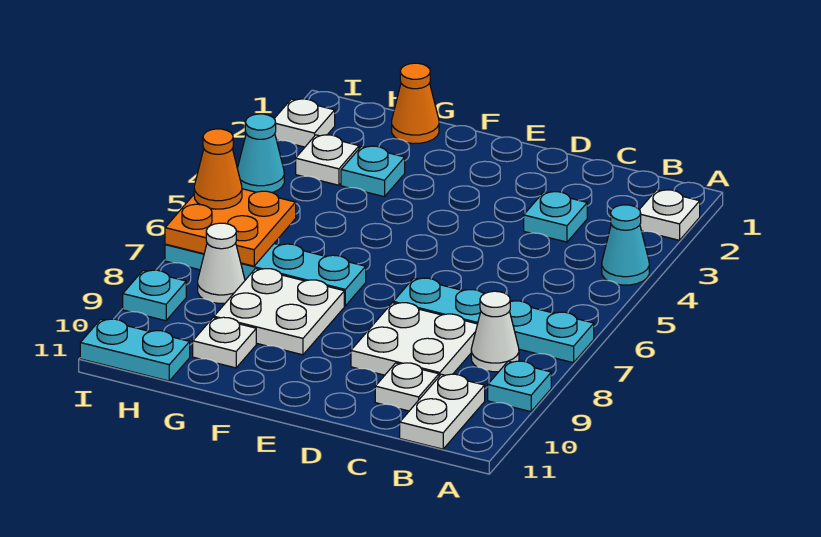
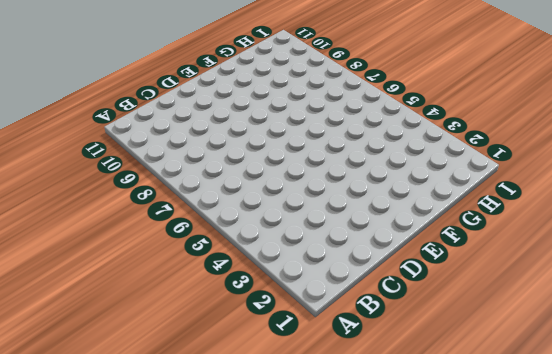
none -> white plate A2 level 1
none -> cyan cone A4 level 1
none -> cyan plate A7:D7 level 1

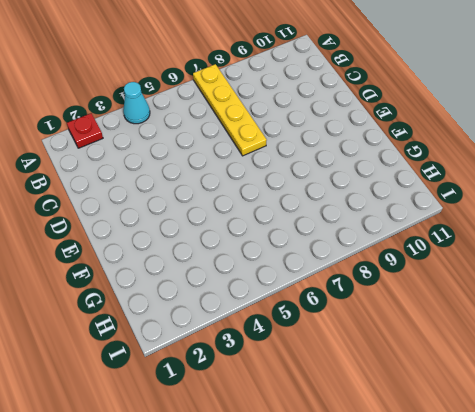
red plate A2 level 1 -> white plate A2 level 1
yellow plate A7:D7 level 1 -> cyan plate A7:D7 level 1
none -> cyan plate A9 level 1
none -> white cone B8 level 1
none -> white plate B10:B11 level 1

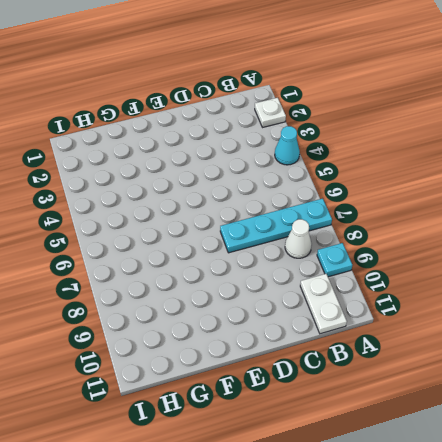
none -> cyan plate C3 level 1
none -> white plate C8:D9 level 1
none -> white plate C10 level 1

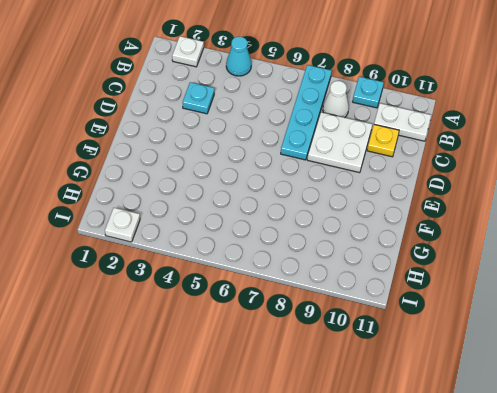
yellow plate C10 level 1 -> white plate C10 level 1
none -> cyan plate F7:I7 level 1
none -> white plate F8:G9 level 1
none -> orange cone G1 level 1

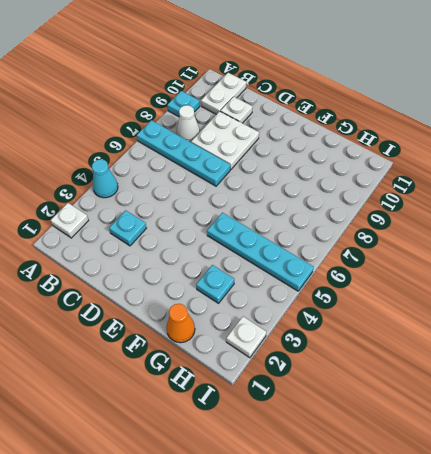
cyan plate F5:I5 level 1 -> cyan plate F7:I7 level 1
none -> white plate F8:G9 level 1
none -> white plate G10 level 1
none -> white plate H3 level 1

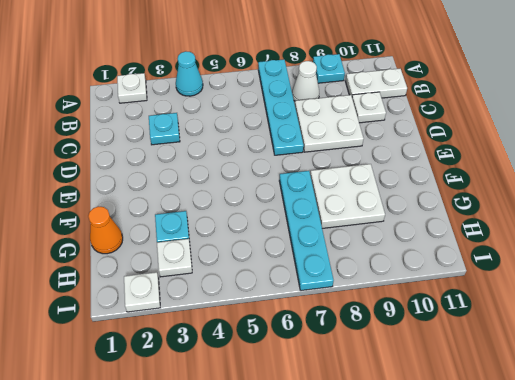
none -> white plate G10 level 1
none -> white cone H8 level 1
none -> cyan plate H11:I11 level 1

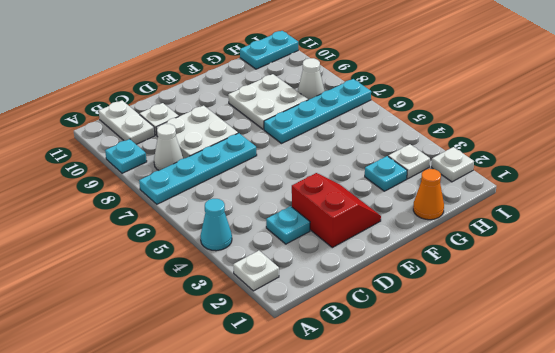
red slope D2:E3 level 1 top D -> none
none -> white plate G10 level 1
none -> cyan cone I4 level 1
none -> cyan plate I9 level 1

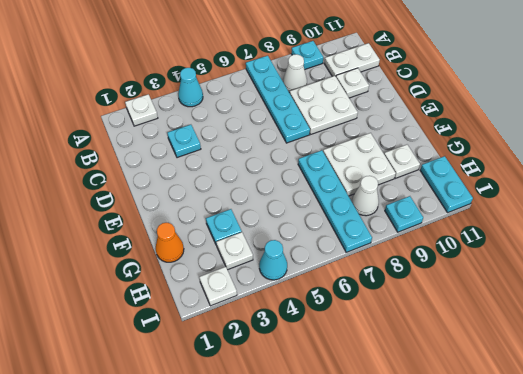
none -> orange plate H6:I7 level 2
none -> orange cone I6 level 3

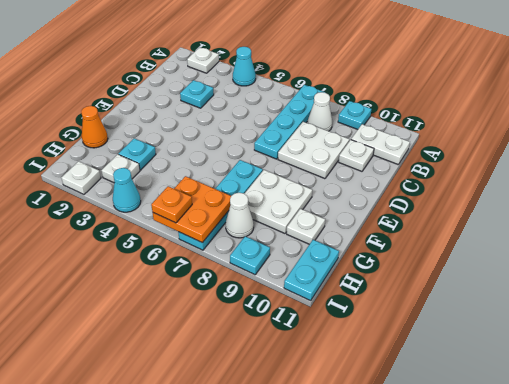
orange plate I6 level 3 -> orange cone I6 level 3

